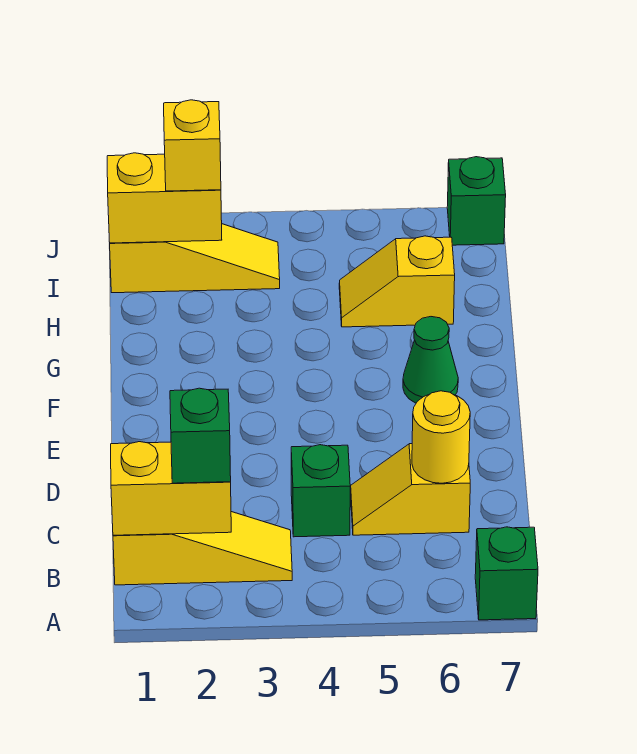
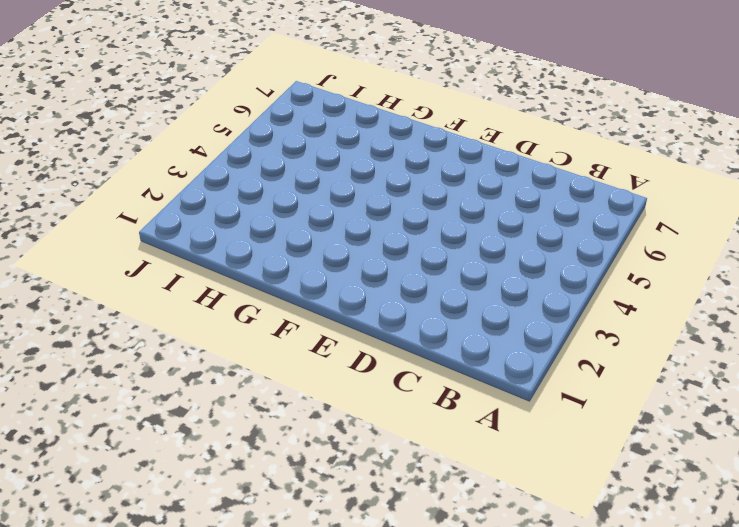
none -> green brick A7 level 1
none -> yellow slope B1:B3 level 1 top 1
none -> green brick C4 level 1

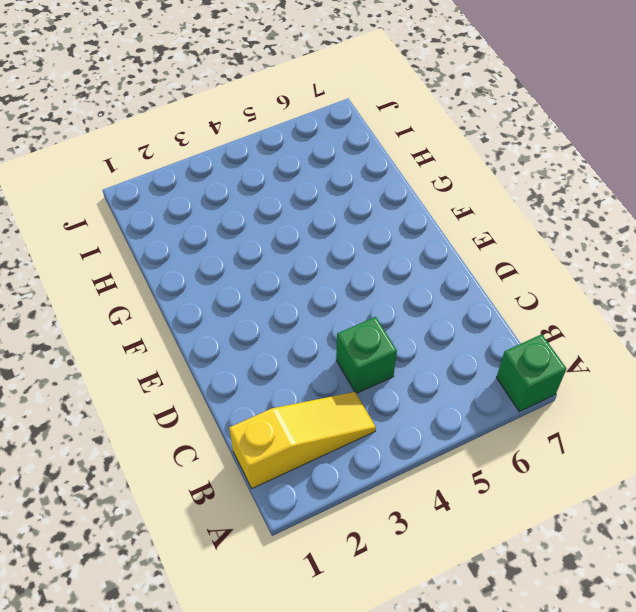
none -> yellow slope C5:C6 level 1 top 6
none -> green cone F6 level 1
none -> yellow slope H5:H6 level 1 top 6

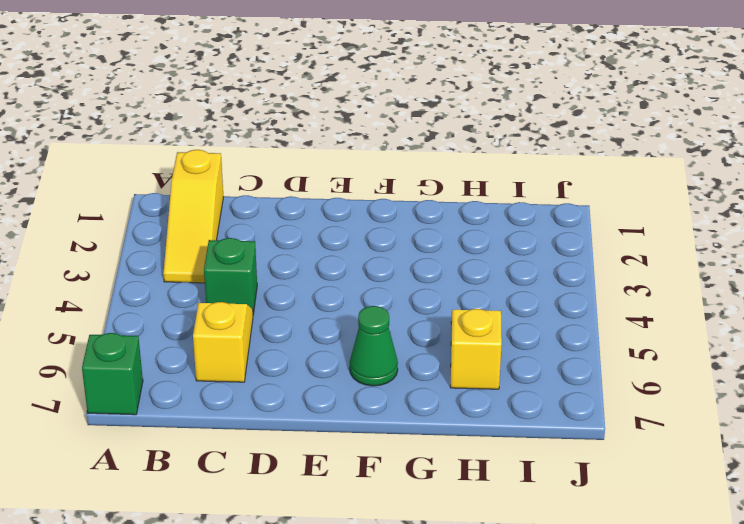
none -> yellow slope I1:I3 level 1 top 1
none -> green brick J7 level 1
none -> yellow brick B1:B2 level 2

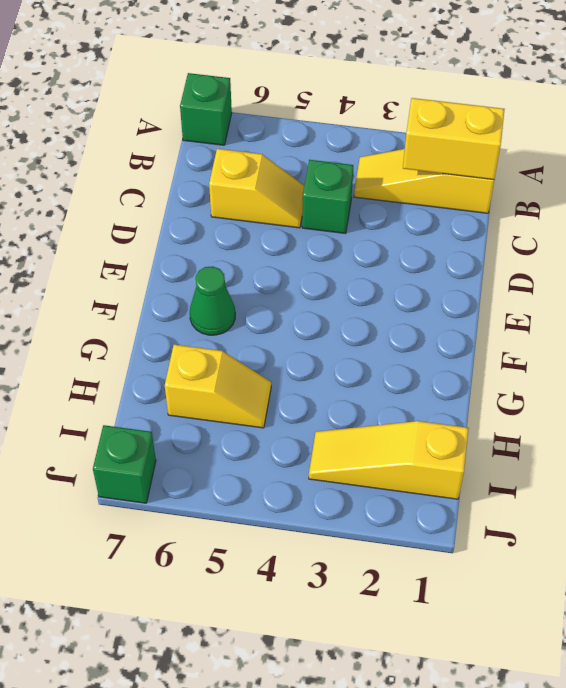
none -> yellow round brick C6 level 2
none -> yellow brick I1:I2 level 2
none -> green brick B2 level 3

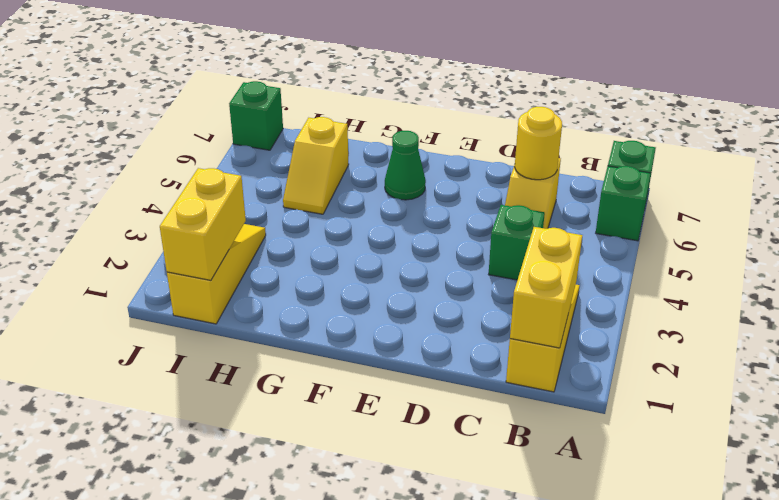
green brick A6 level 1 -> green brick B2 level 3
none -> yellow brick I2 level 3

